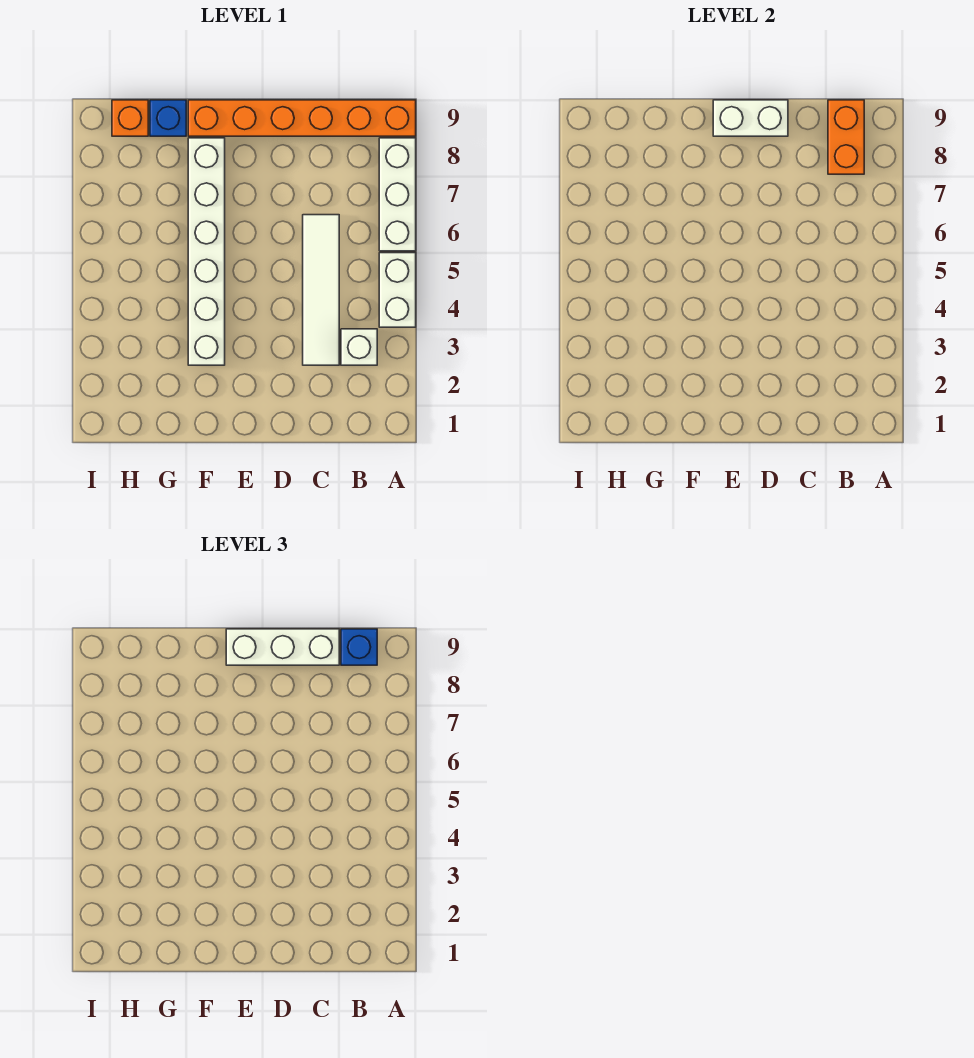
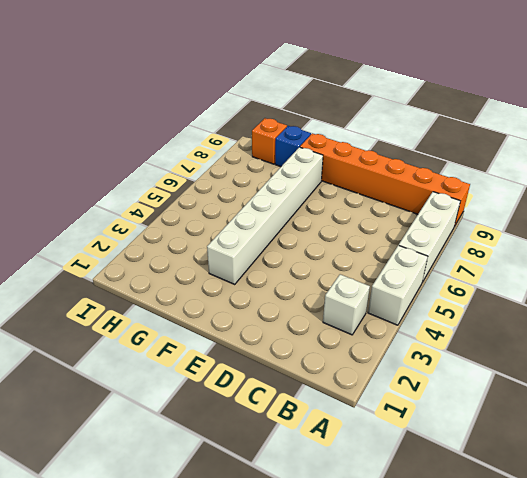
none -> white tile C3:C6 level 1
none -> orange brick B8:B9 level 2
none -> white brick D9:E9 level 2

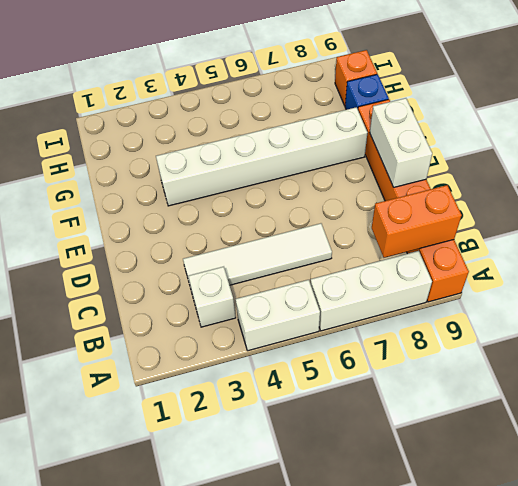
none -> blue brick B9 level 3
none -> white brick C9:E9 level 3

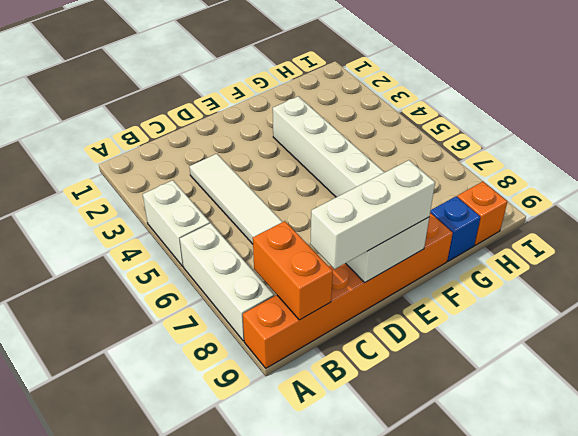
none -> white brick B3 level 1
none -> blue brick B9 level 3

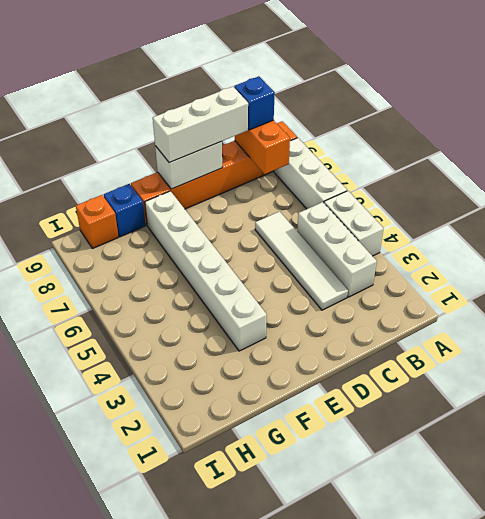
white brick B3:B5 level 1 -> white brick B3 level 1

